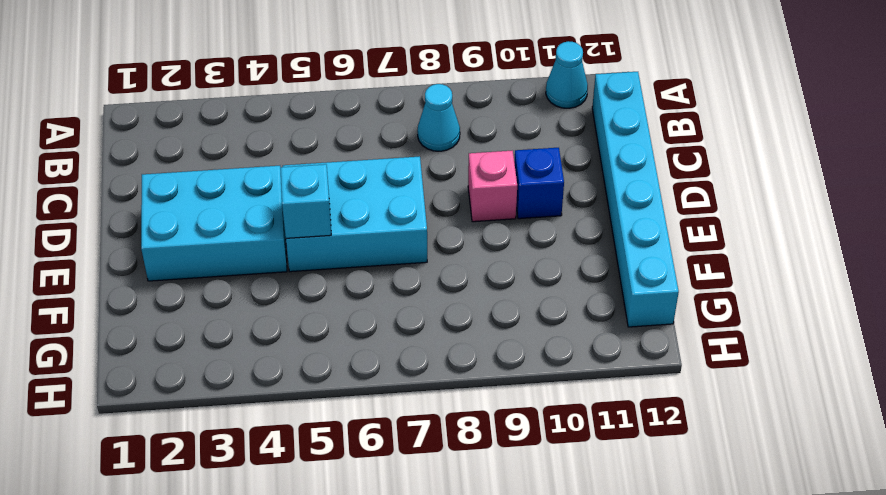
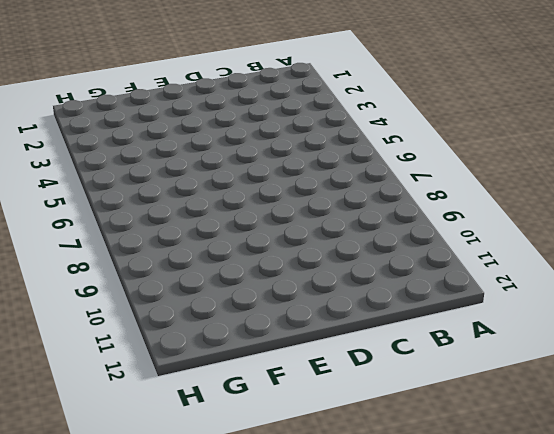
none -> cyan cone A11 level 1
none -> cyan cone B8 level 1

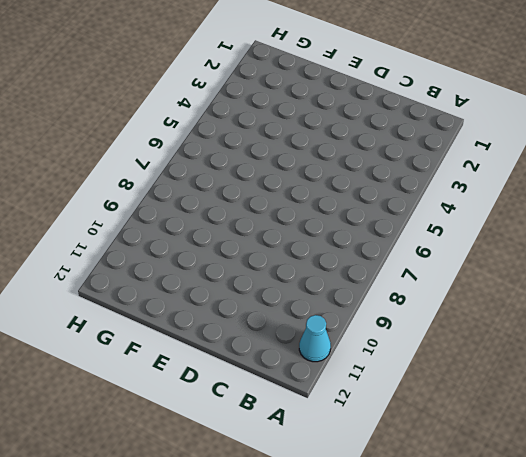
none -> cyan cone B8 level 1
none -> cyan brick B12:G12 level 1

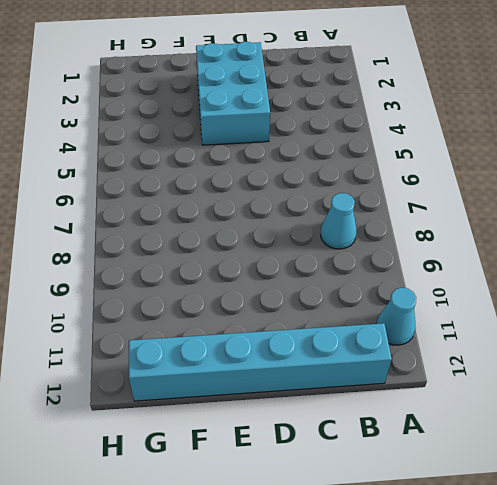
none -> cyan brick D5:E7 level 1
none -> pink brick D9 level 1

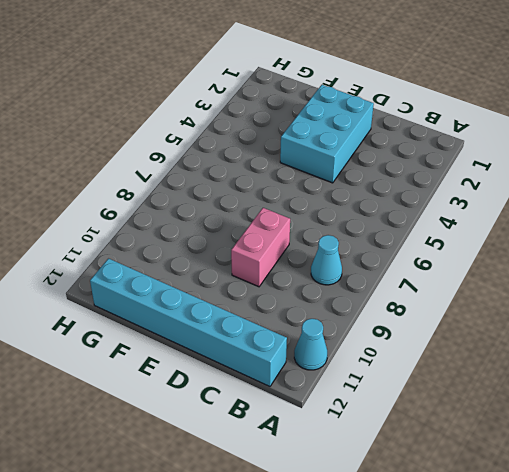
pink brick D8:D9 level 1 -> pink brick D9 level 1
none -> cyan brick D5:E7 level 1
none -> blue brick D10 level 1

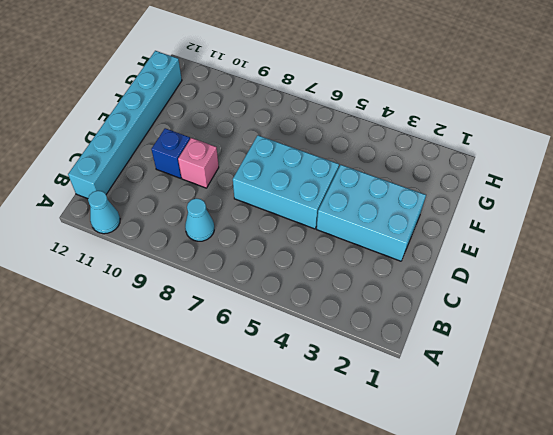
none -> cyan brick E5 level 2

